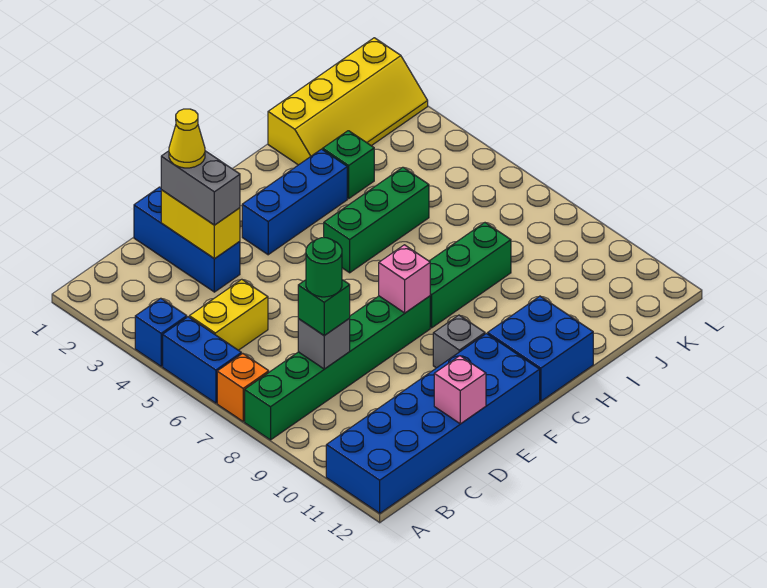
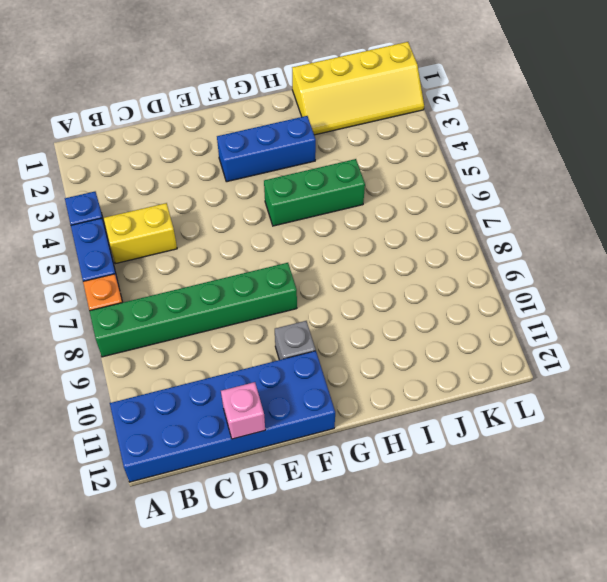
none -> blue brick D1:D3 level 1
none -> green brick G8:I8 level 1
none -> blue brick G11:H12 level 1

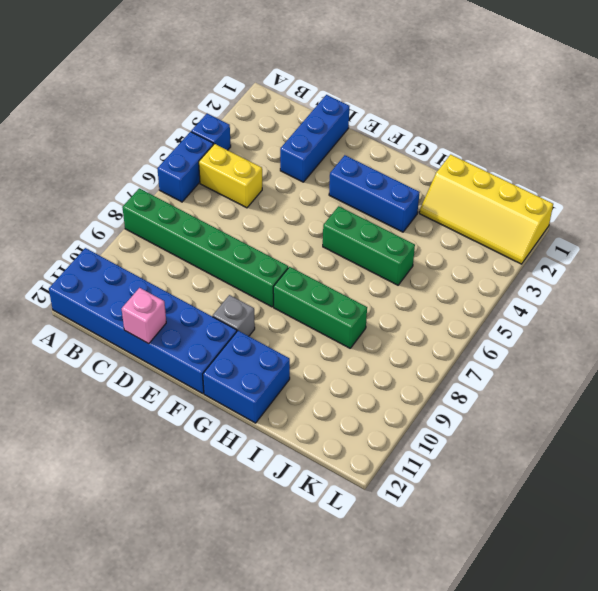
none -> orange brick A7 level 1
none -> green brick I3 level 1
none -> grey brick C8 level 2

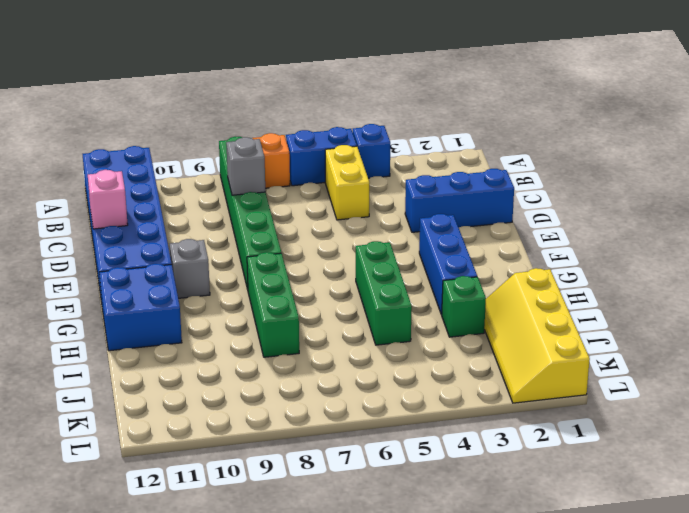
none -> yellow brick D2:D3 level 2
none -> pink brick F8 level 2
none -> green brick C8 level 3

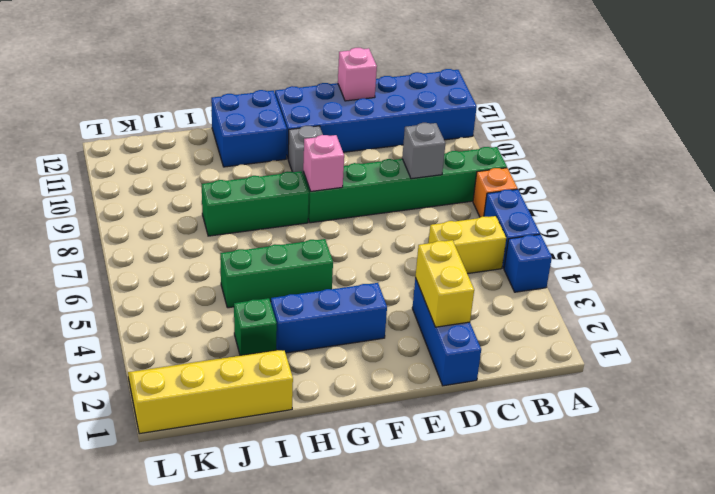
none -> green brick C8 level 3
none -> grey brick D2:D3 level 3
none -> green round brick C8 level 4

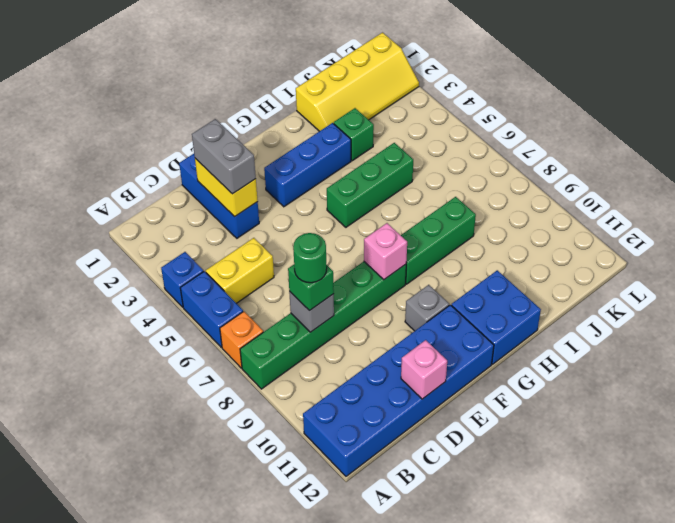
none -> yellow cone D2 level 4

